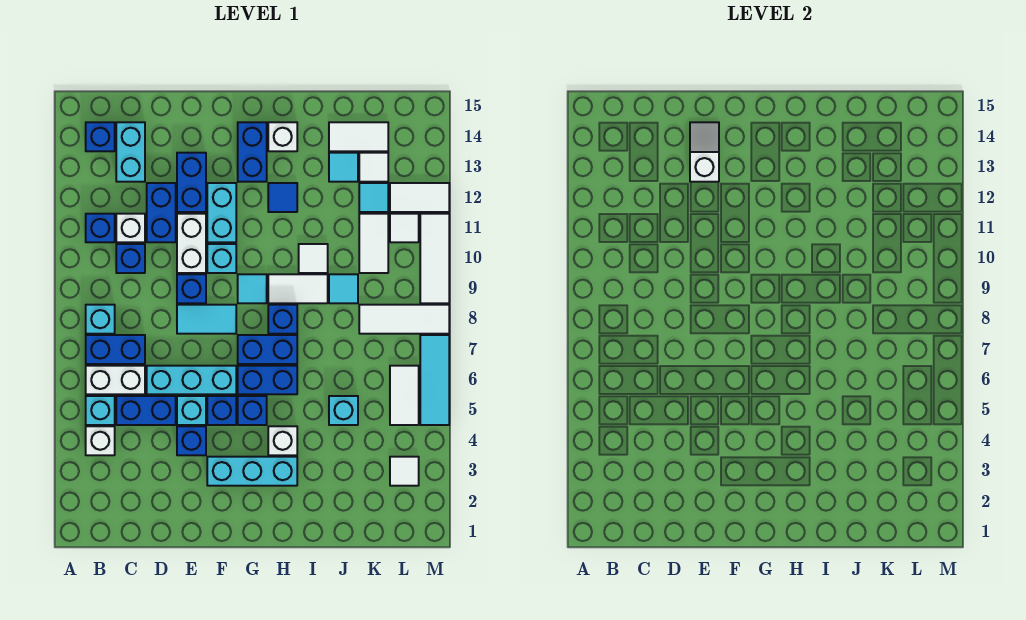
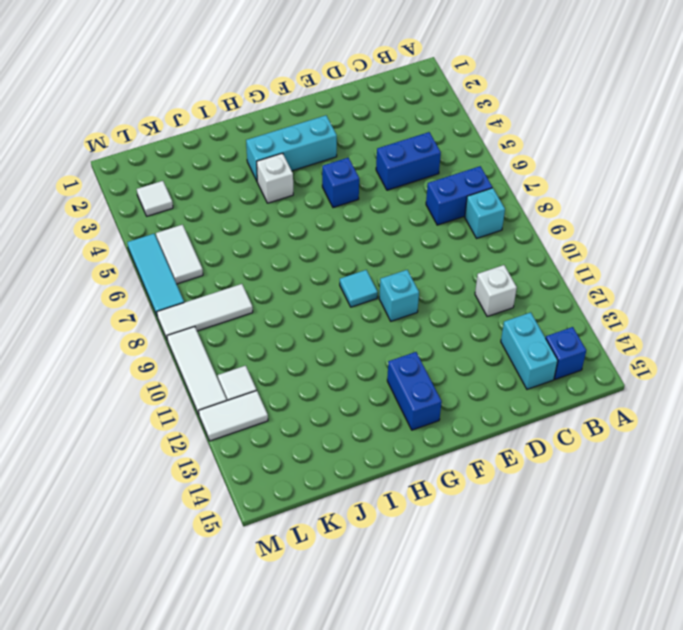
none -> white brick B4 level 1
none -> cyan brick B5 level 1
none -> white brick B6:C6 level 1
none -> blue brick B11 level 1

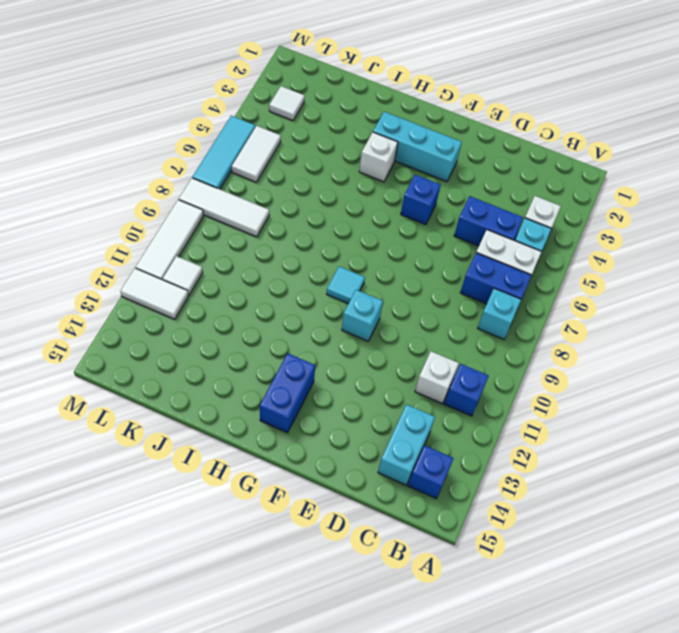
none -> blue brick C10 level 1
none -> cyan brick D6:F6 level 1
none -> blue brick D11:D12 level 1
none -> blue brick E4 level 1

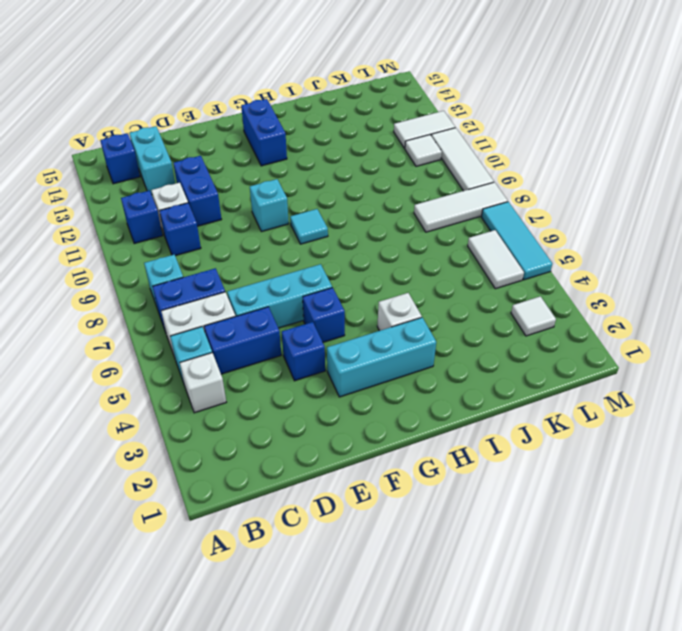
none -> cyan brick E5 level 1
none -> cyan tile E8:F8 level 1
none -> blue brick E9 level 1
none -> white brick E10:E11 level 1

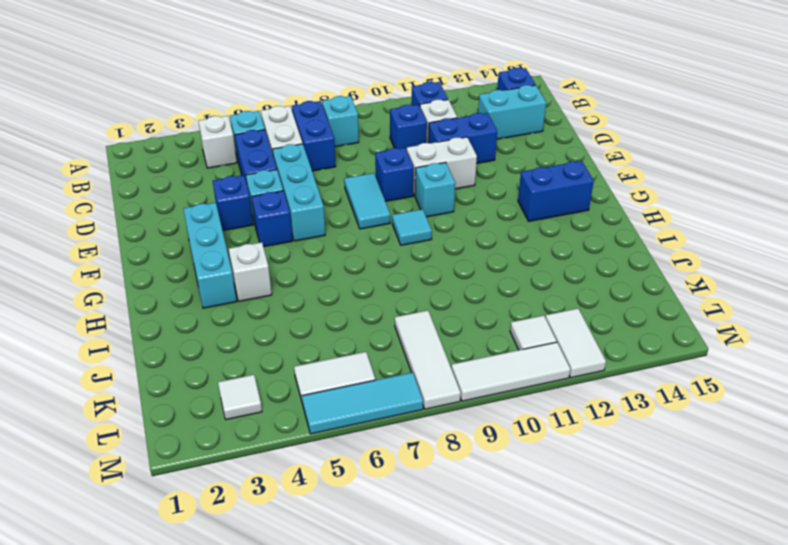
none -> blue brick E12:E13 level 1
none -> cyan brick F11:F12 level 1
none -> blue brick G5 level 1
none -> blue brick G6:H6 level 1

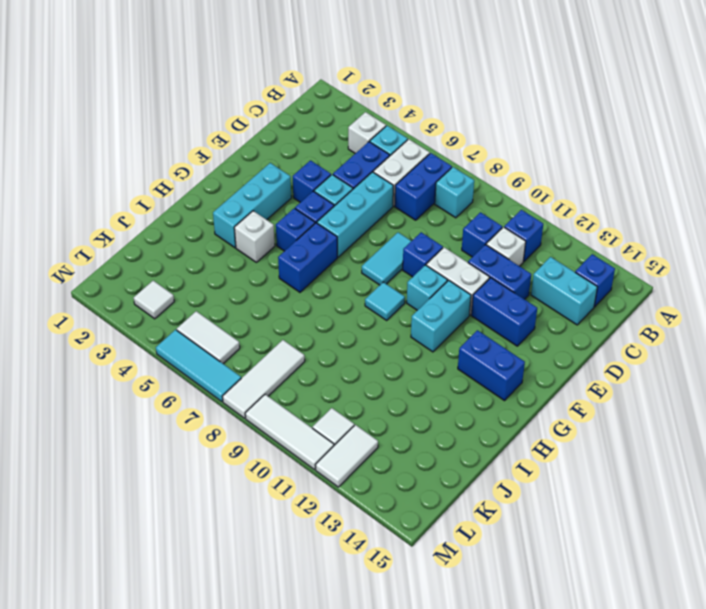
cyan brick F11:G11 level 1 -> cyan brick F11:F12 level 1
none -> blue brick G7:H7 level 1
none -> blue brick H8 level 1
none -> white tile H9:I9 level 1
none -> blue tile H12 level 1

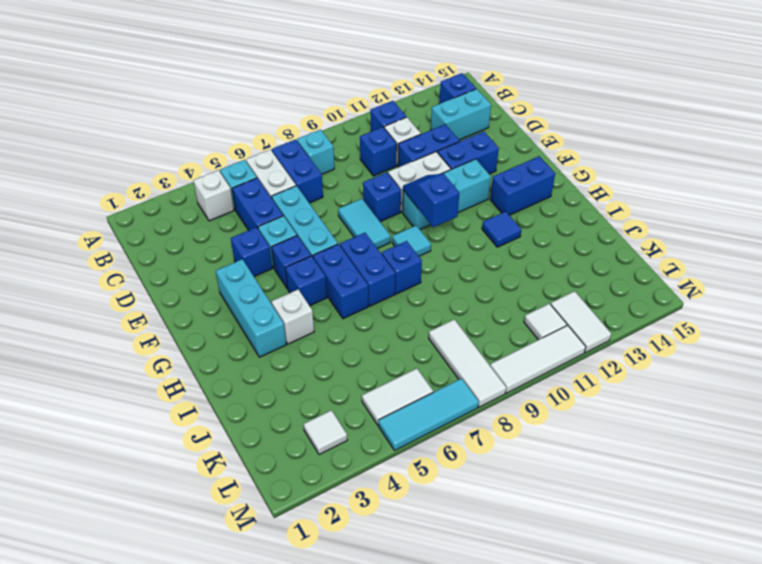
blue slope F10:G10 level 2 top G -> none
none -> white tile H9:I9 level 1
none -> white brick H14 level 1
none -> white tile I10 level 1
none -> cyan brick J5 level 1

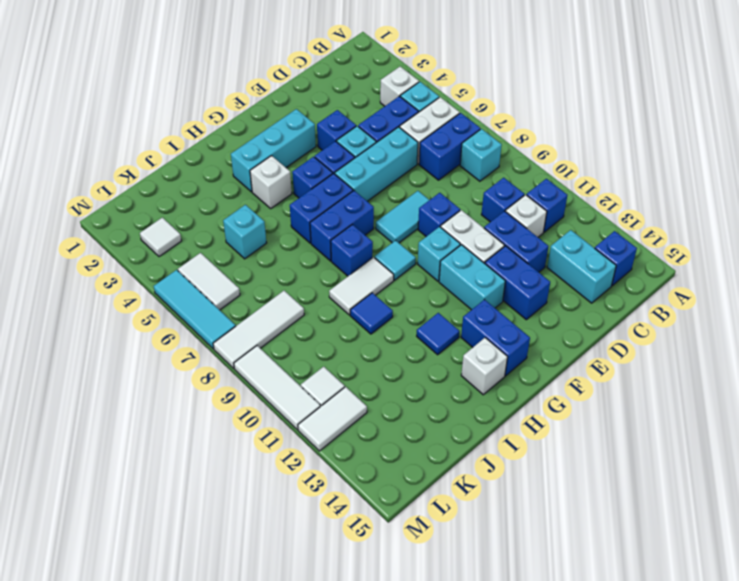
blue tile I10 level 1 -> white tile I10 level 1
none -> cyan tile J9 level 1
none -> cyan tile J13 level 1
none -> white tile J14:K14 level 1
none -> white tile K10:K11 level 1

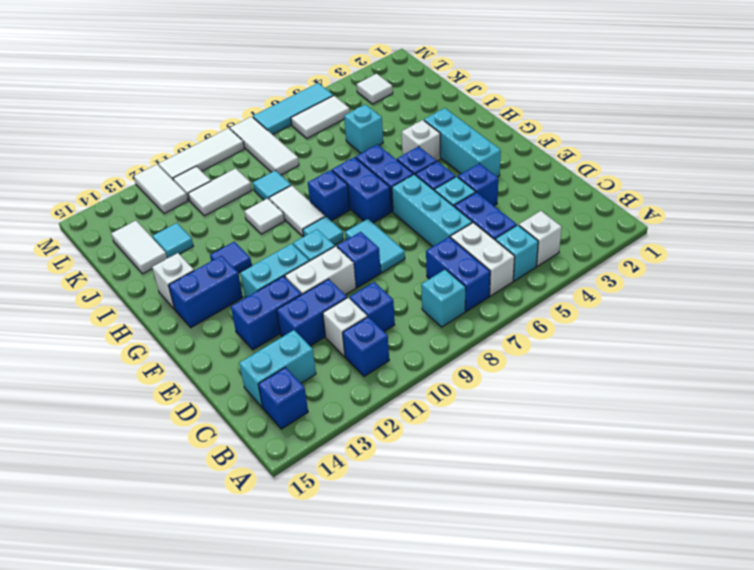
none -> cyan tile K12 level 1
none -> white tile K13 level 1
none -> white slope E13:E14 level 2 top 13

